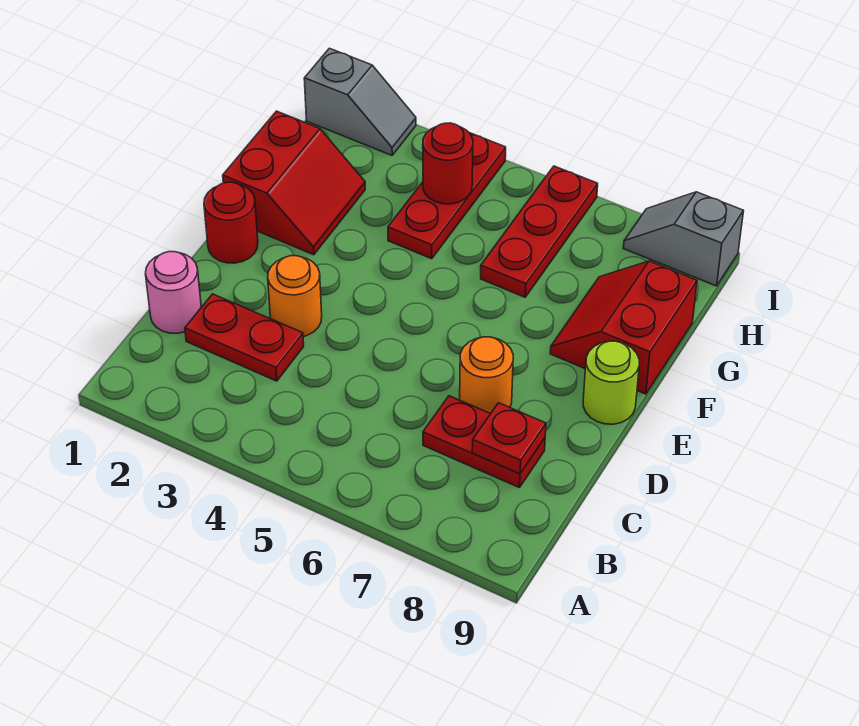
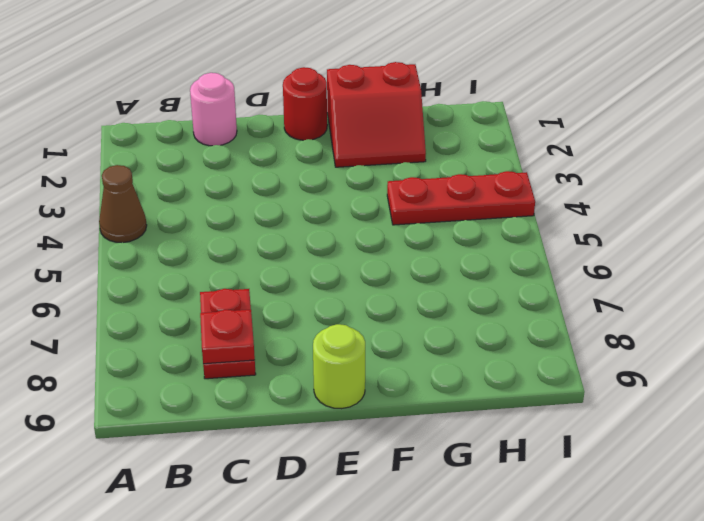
brown cone A4 level 1 -> none
none -> red plate C2:C3 level 1
none -> orange round brick D3 level 1
none -> orange round brick D7 level 1

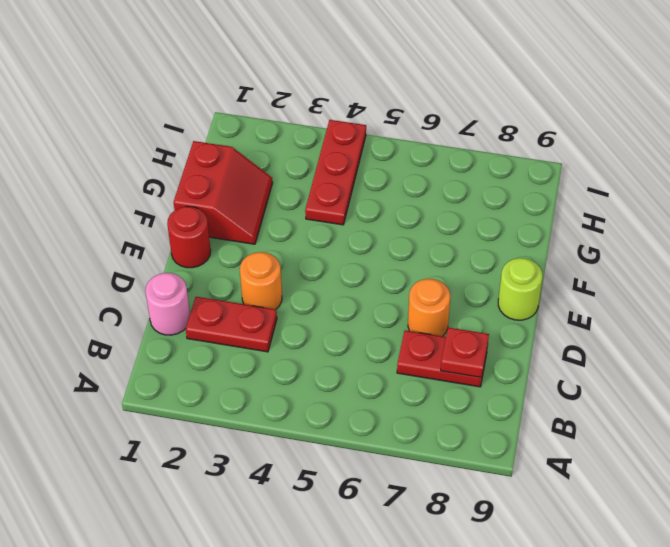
none -> red slope F8:G9 level 1 top 9
none -> red plate G6:I6 level 1
none -> grey slope I1:I2 level 1 top 1

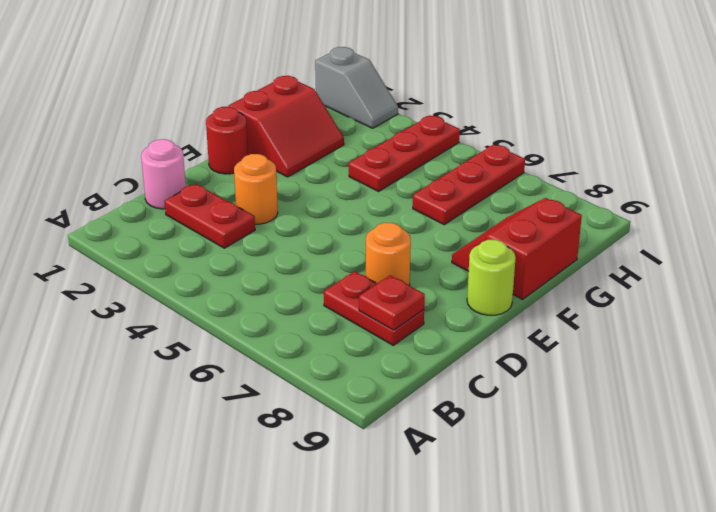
none -> grey slope I8:I9 level 1 top 9
none -> red round brick H4 level 2

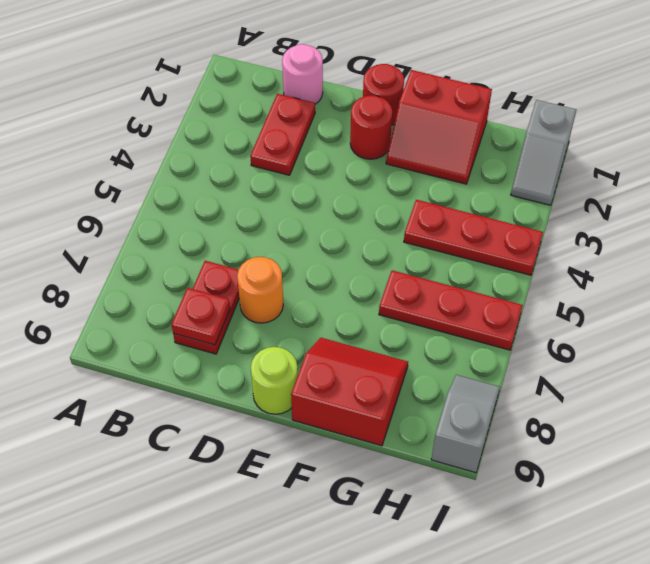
red round brick E2 level 1 -> red round brick H4 level 2
none -> orange round brick D3 level 1

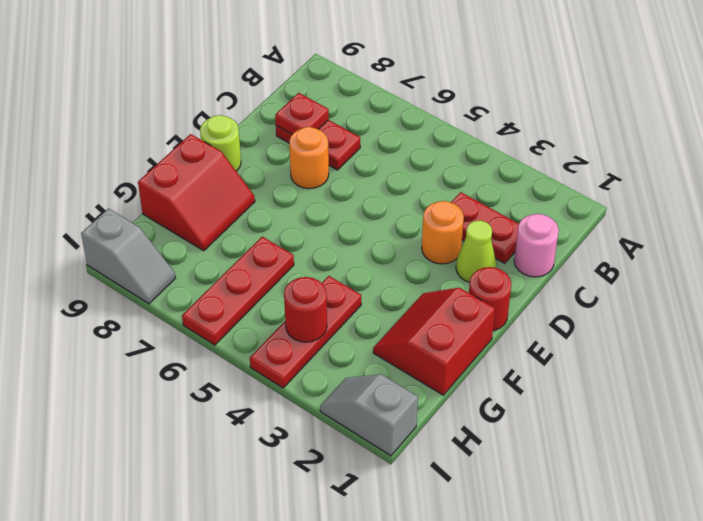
lime cone D2 level 1 -> none

